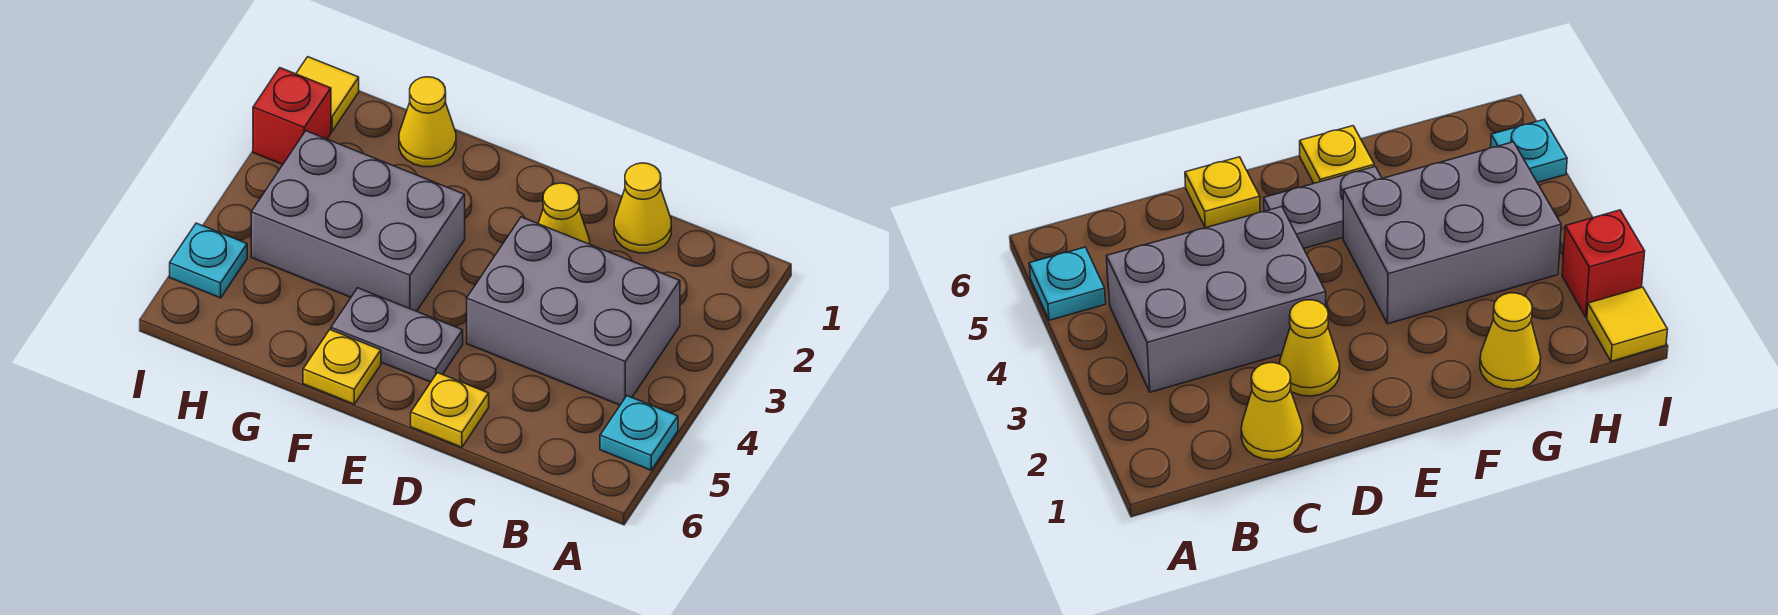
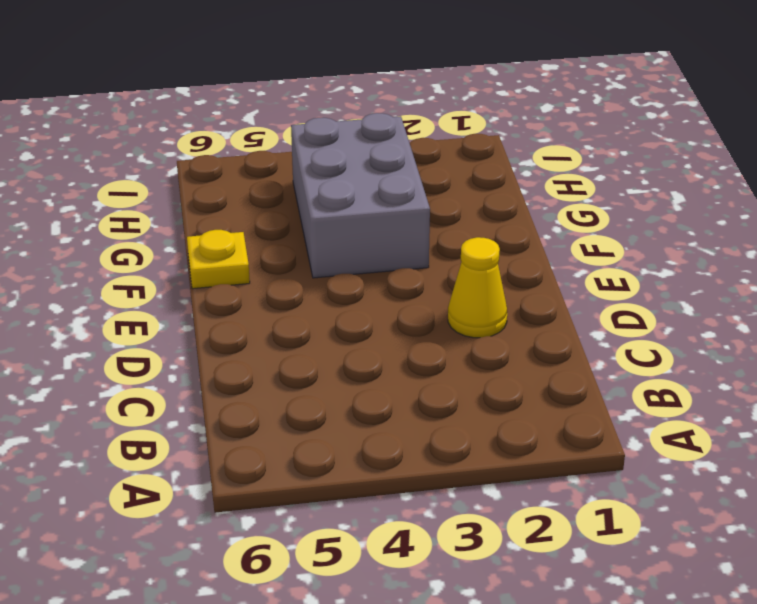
none -> cyan plate A5 level 1
none -> grey brick B3:D4 level 1
none -> yellow cone C1 level 1

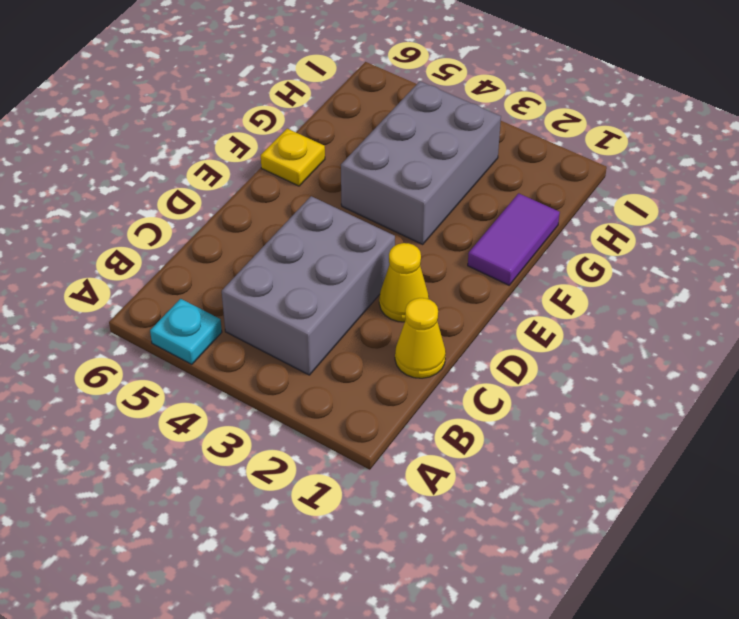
purple tile F1:G1 level 1 -> yellow cone G1 level 1
none -> yellow plate D6 level 1
none -> grey plate E5:F5 level 1
none -> yellow tile I1 level 1

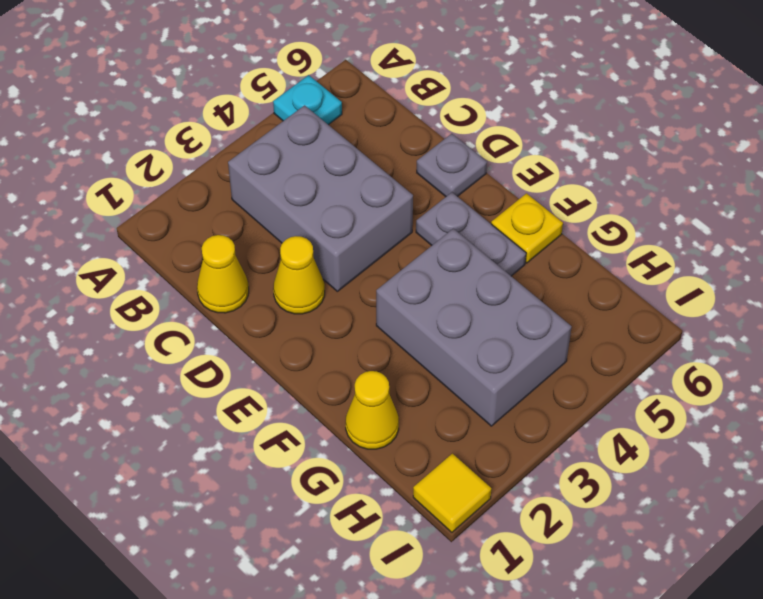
grey plate D6 level 1 -> yellow plate D6 level 1
none -> red brick I2 level 1
none -> cyan plate I5 level 1

